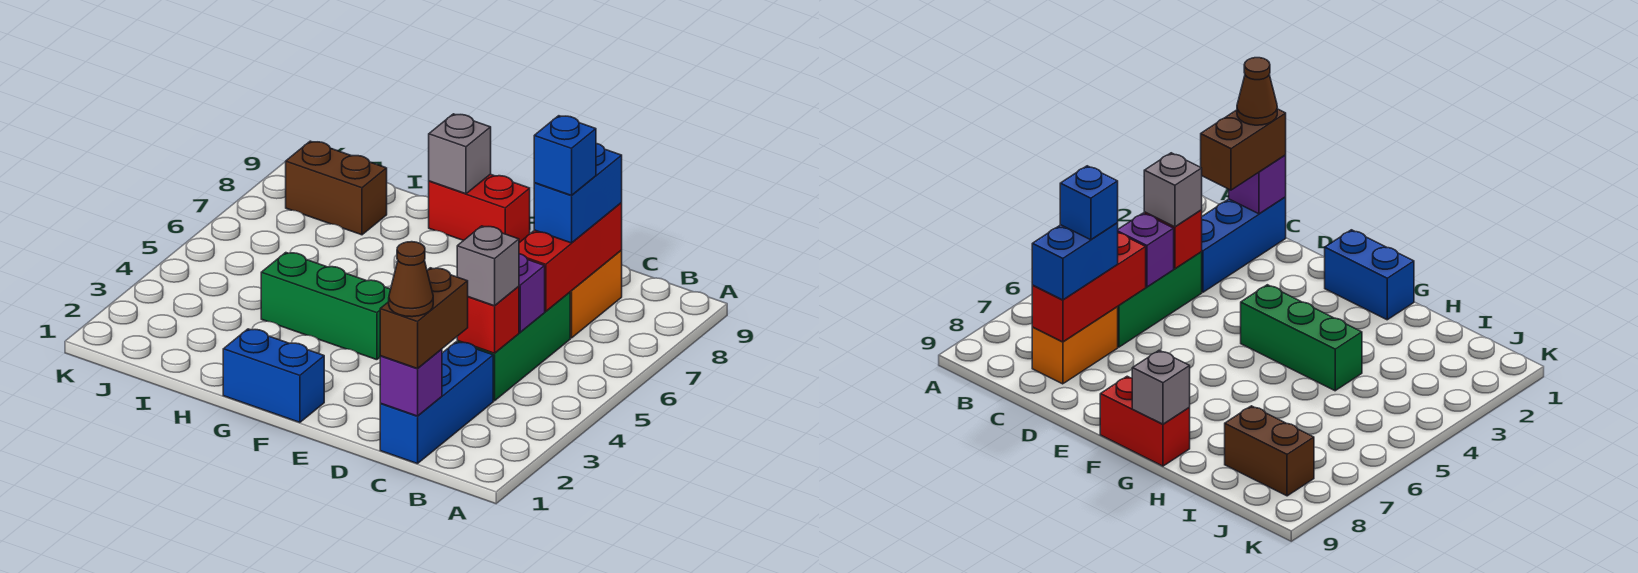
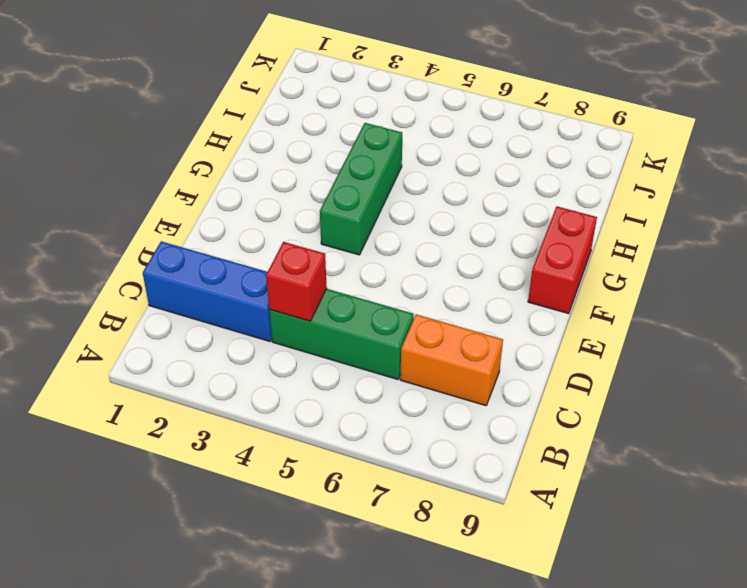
none -> blue brick F1:G1 level 1
none -> brown brick I8:J8 level 1
none -> purple brick C1 level 2

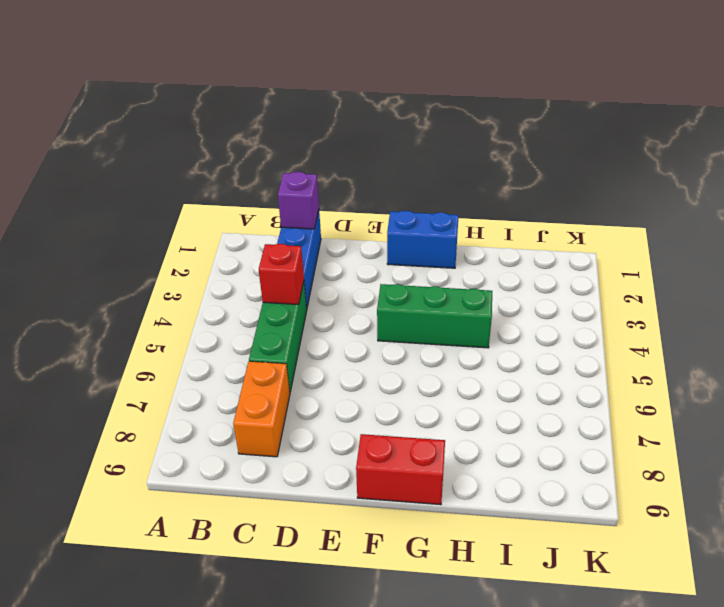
none -> brown brick I8:J8 level 1
none -> purple brick C5 level 2
none -> red brick C6:C8 level 2

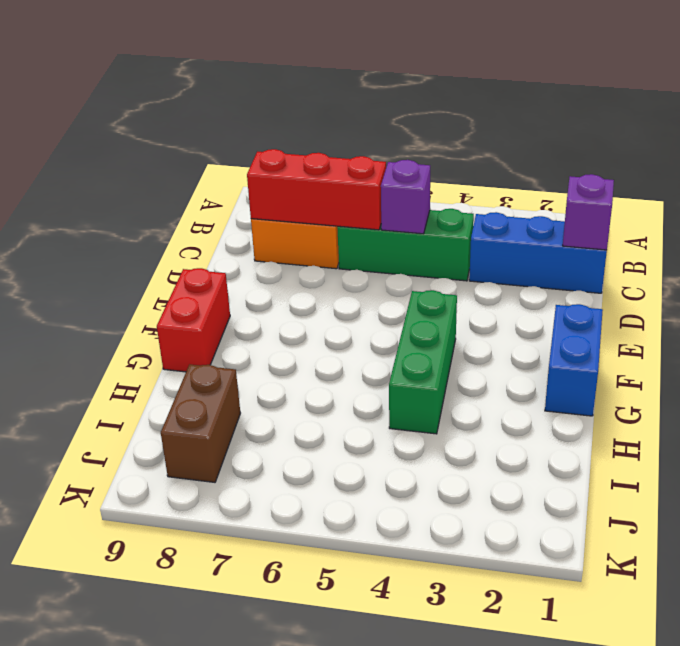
none -> red brick C4 level 2
none -> grey brick G9 level 2
none -> brown brick C1:C2 level 3

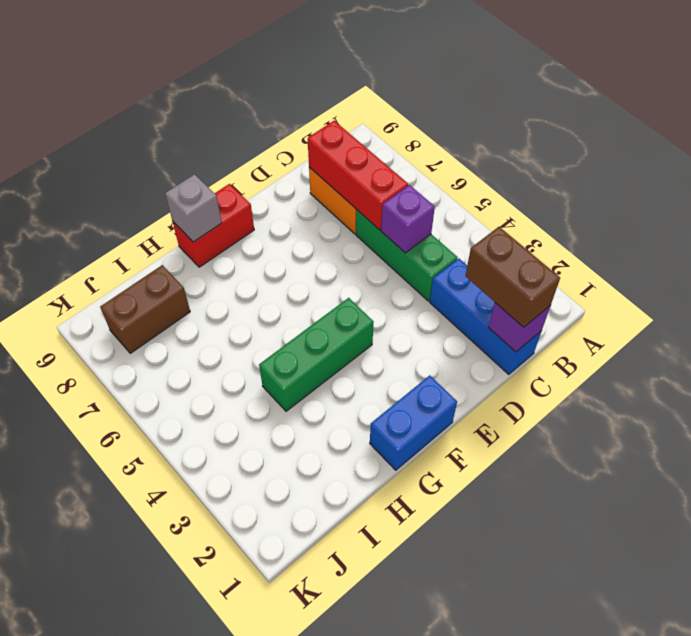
none -> red brick C4 level 2
none -> grey brick C4 level 3
none -> blue brick C7:C8 level 3

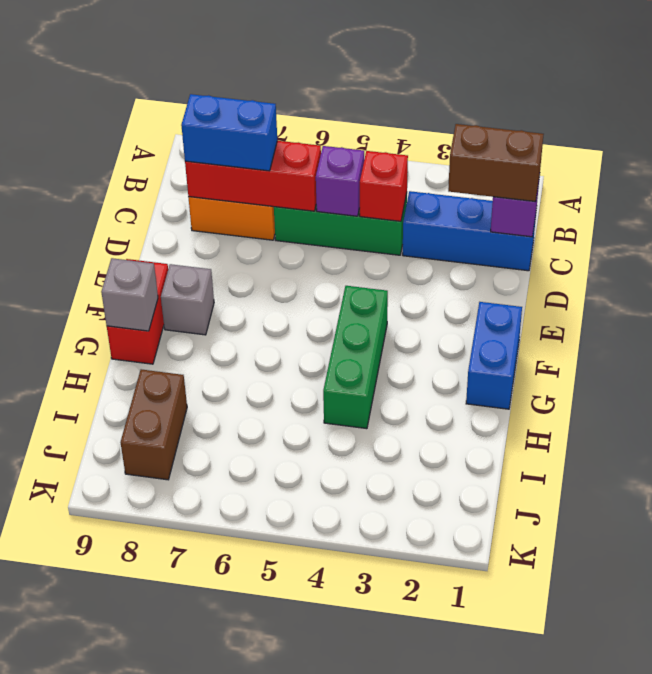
grey brick F8 level 1 -> grey brick C4 level 3
none -> brown cone C1 level 4
none -> blue brick C7 level 4

